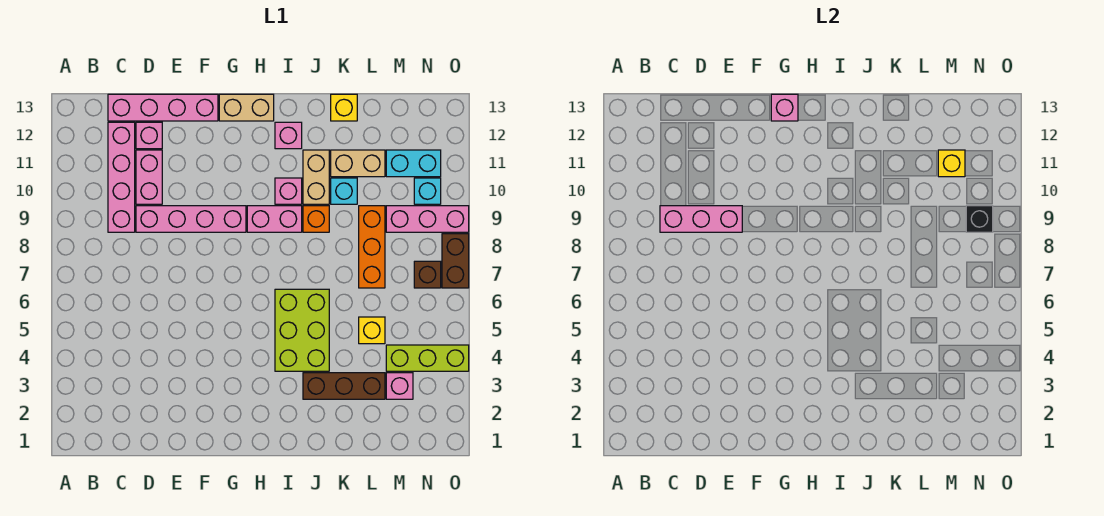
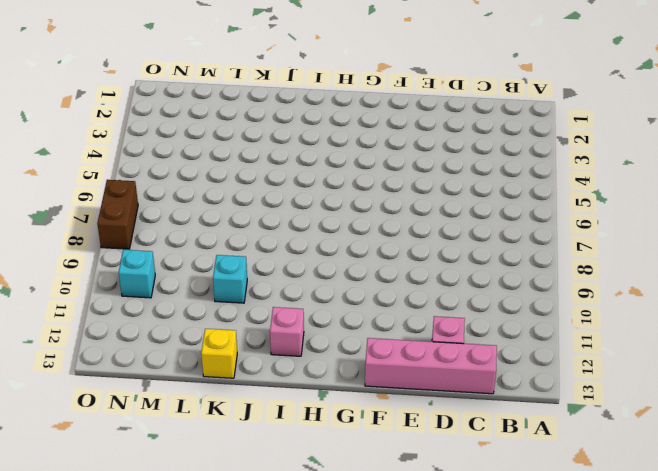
none -> pink brick C9:C12 level 1
none -> pink brick D9:G9 level 1
none -> pink brick D10:D11 level 1

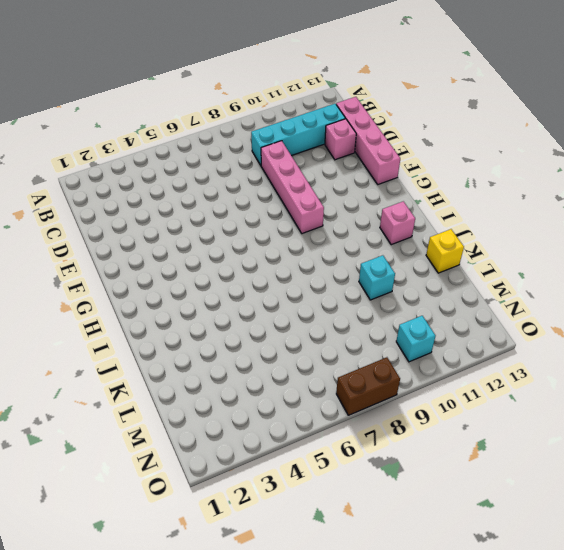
cyan brick C9:C12 level 1 -> pink brick C9:C12 level 1
none -> pink brick D10:D11 level 1
none -> tan brick G13:H13 level 1
none -> pink brick H9:I9 level 1

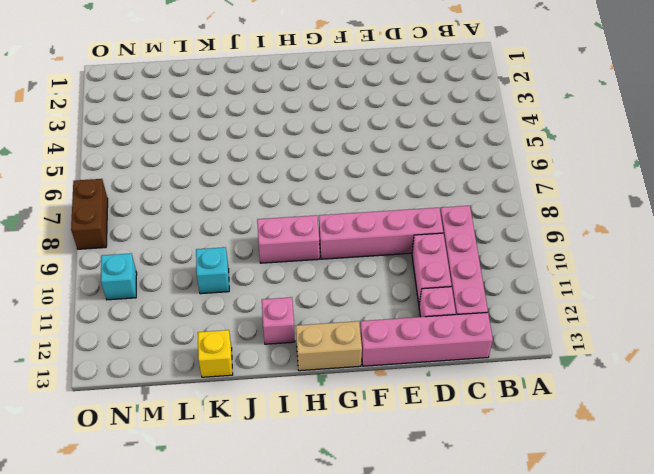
none -> lime brick I4:J6 level 1
none -> pink brick I10 level 1
none -> brown brick J3:L3 level 1

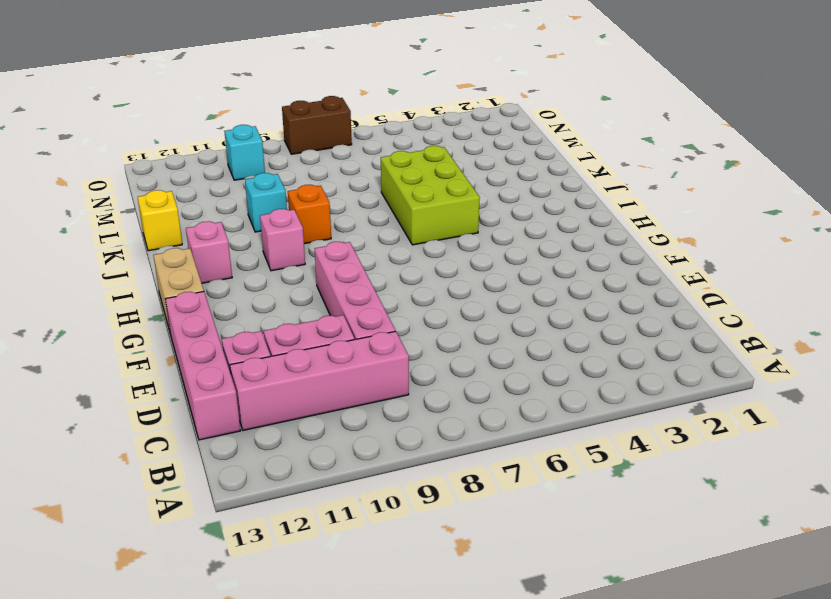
lime brick I5:K6 level 1 -> lime brick I4:J6 level 1
none -> pink brick H9:I9 level 1
none -> brown brick J3:L3 level 1
none -> tan brick J10:J11 level 1

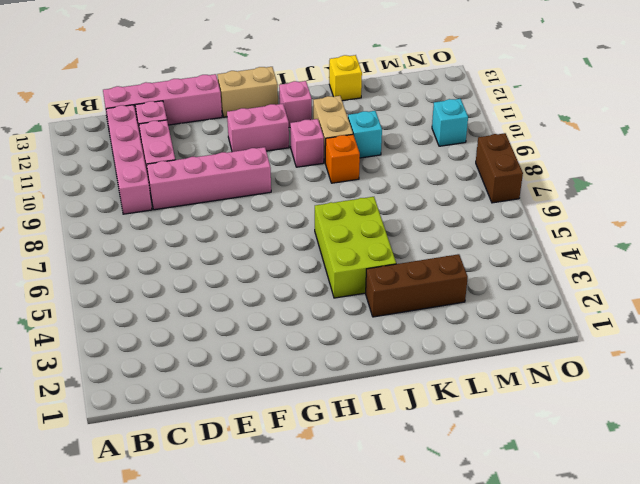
pink brick G11:H11 level 1 -> pink brick H9:I9 level 1
none -> tan brick K11:L11 level 1
none -> yellow brick L5 level 1
none -> orange brick L7:L9 level 1

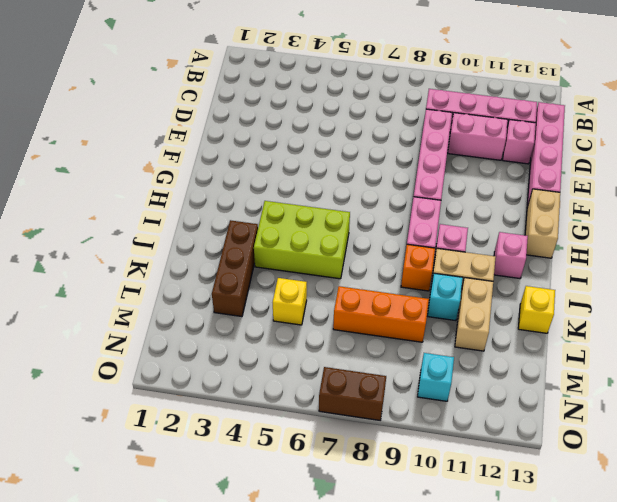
none -> pink brick M3 level 1
none -> lime brick M4:O4 level 1
none -> pink brick M9:O9 level 1

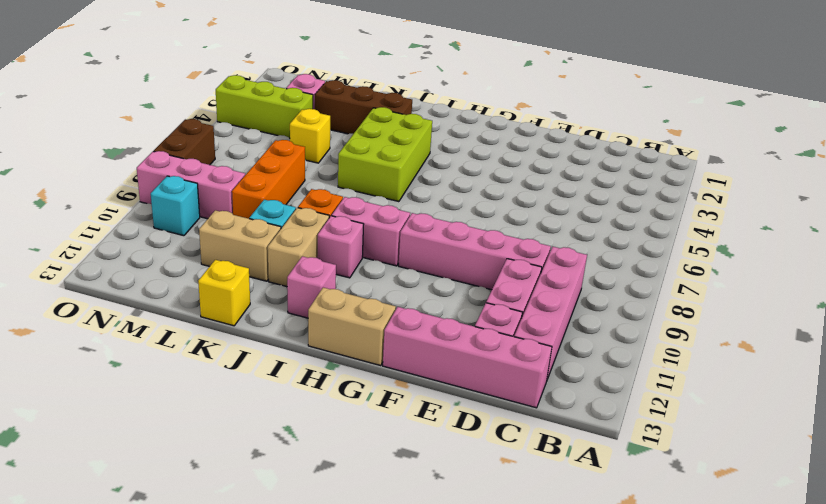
none -> cyan brick M11:N11 level 1
none -> brown brick N7 level 1
none -> pink brick C9:E9 level 2

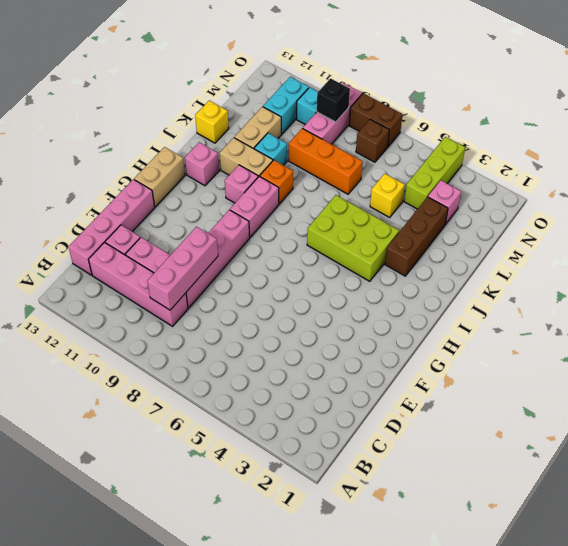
none -> pink brick G13 level 2
none -> yellow brick M11 level 2

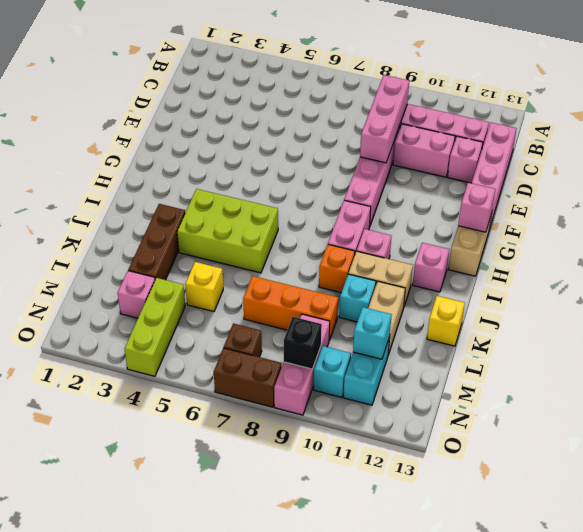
cyan brick M11 level 2 -> yellow brick M11 level 2

